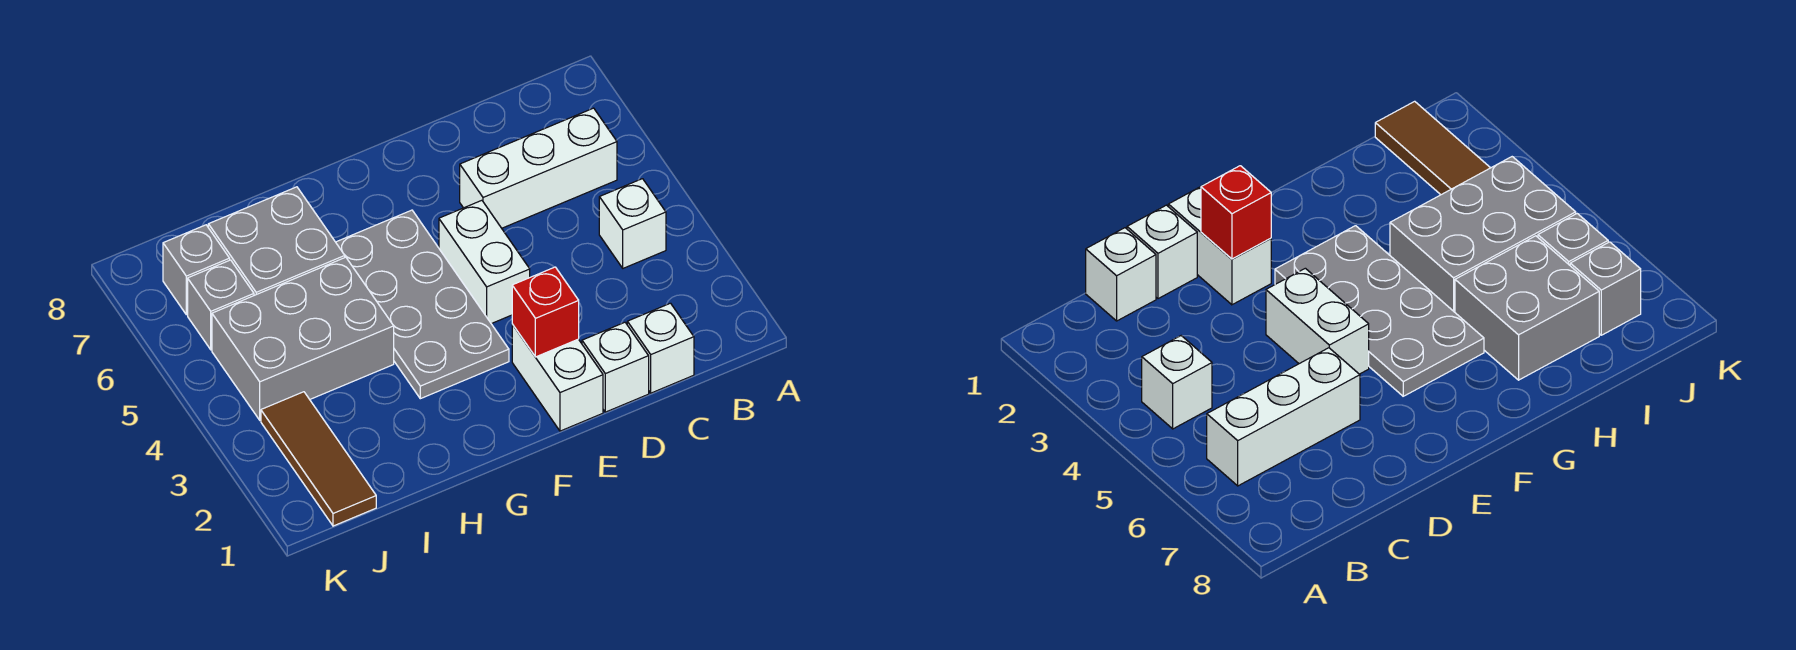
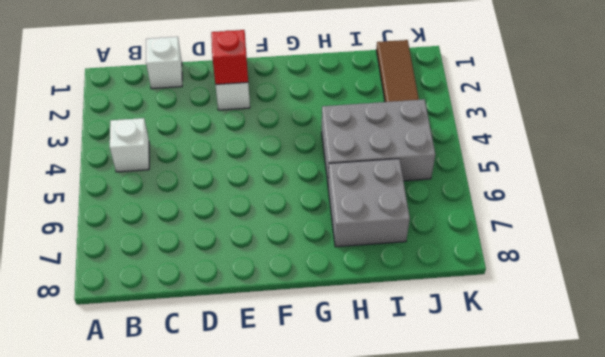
none -> white brick B6:D6 level 1
none -> white brick D1 level 1
none -> white brick E4:E5 level 1

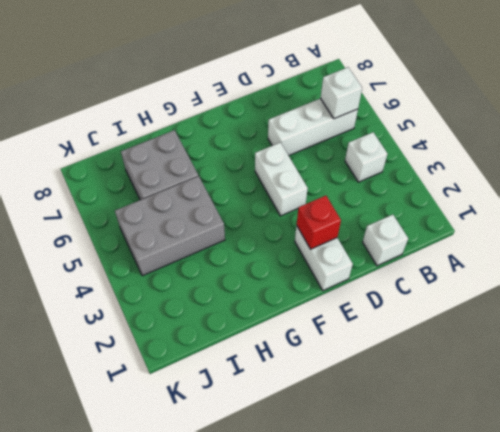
white brick B6 level 2 -> white brick D1 level 1
none -> grey plate F3:G6 level 1
none -> brown tile J1:J3 level 1
none -> grey brick J6 level 1

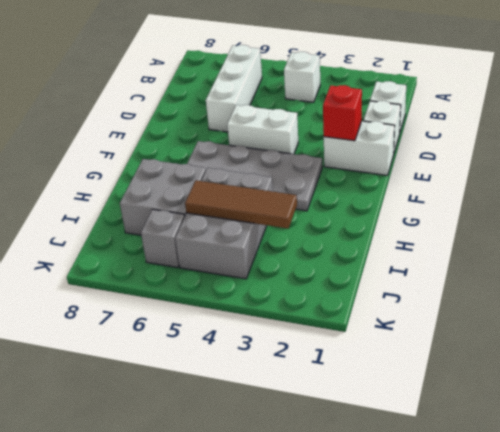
brown tile I3:I5 level 2 -> brown tile J1:J3 level 1
none -> grey brick J7 level 1

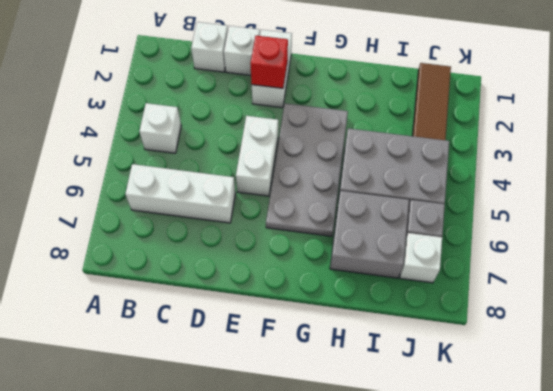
white brick J7 level 1 -> grey brick J7 level 1

